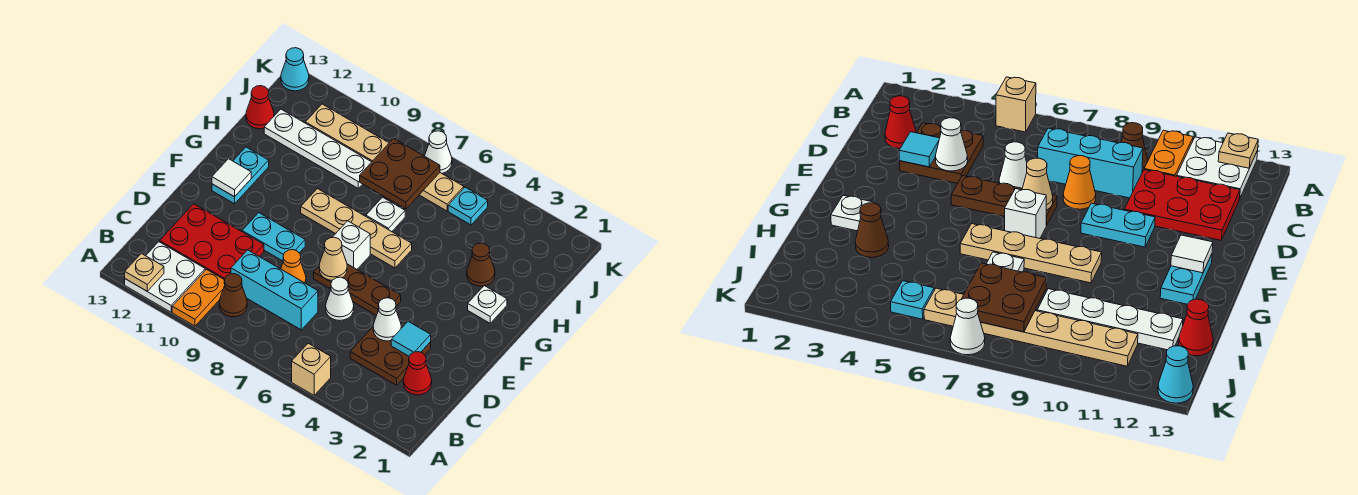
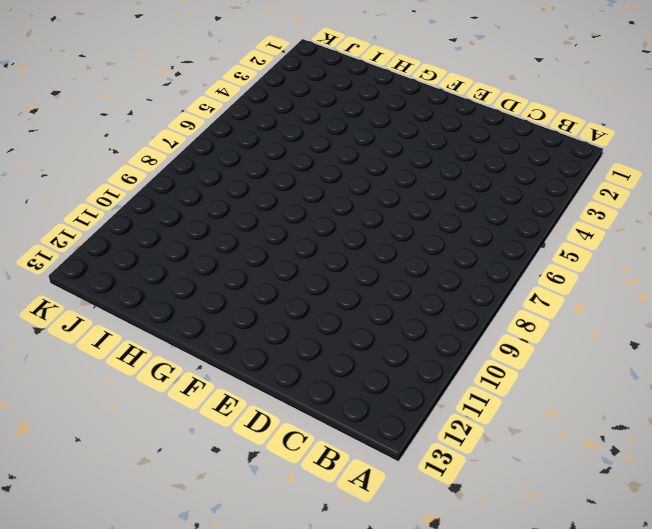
none -> tan brick A5 level 1
none -> orange plate A10:B10 level 1
none -> white plate A11:B12 level 1
none -> brown cone B9 level 1

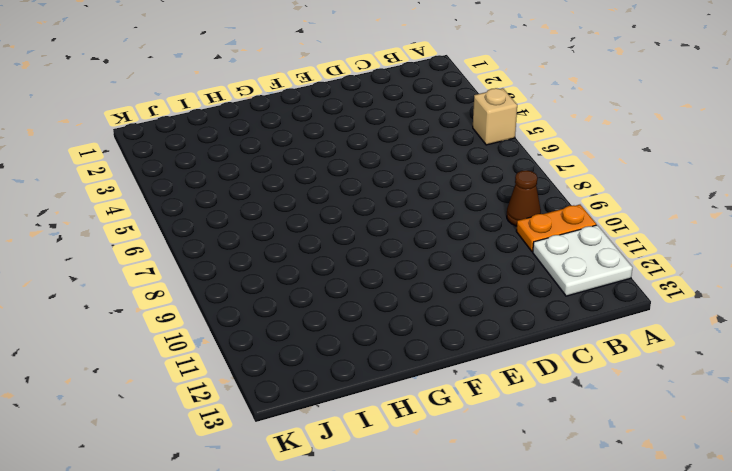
none -> red cone C2 level 1
none -> brown plate C3:D4 level 1
none -> cyan brick C7:C9 level 1
none -> red plate C10:D12 level 1

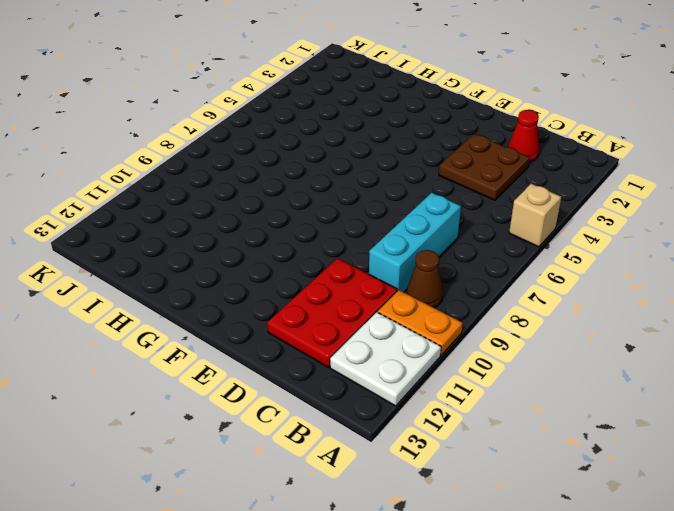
none -> white cone D6 level 1
none -> orange cone D8 level 1
none -> brown plate E5:E7 level 1
none -> cyan plate E9:E10 level 1

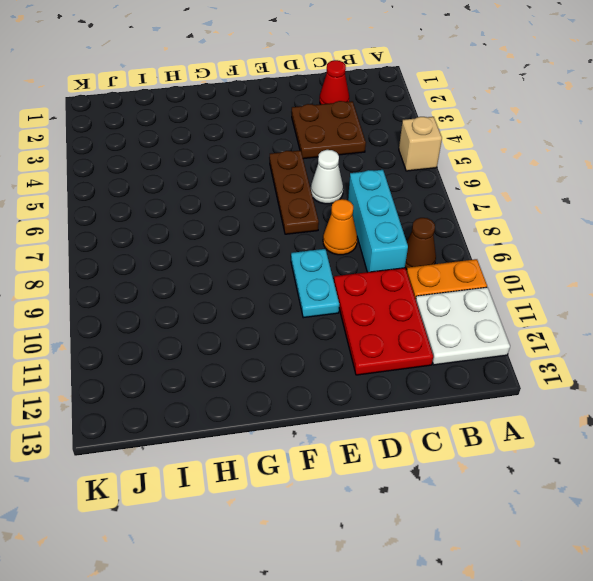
none -> white brick F7 level 1
none -> cyan plate F12:G12 level 1
none -> white plate G2 level 1
none -> tan plate G6:G9 level 1

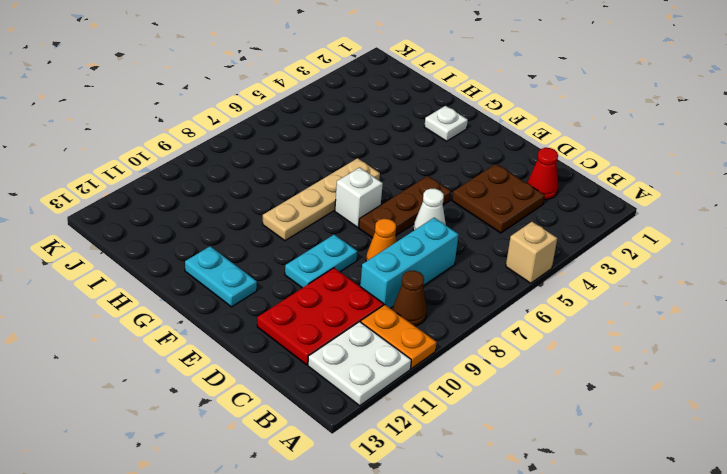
none -> brown cone H3 level 1
none -> white plate H7 level 1
none -> white plate I9:I12 level 1
none -> red cone I13 level 1

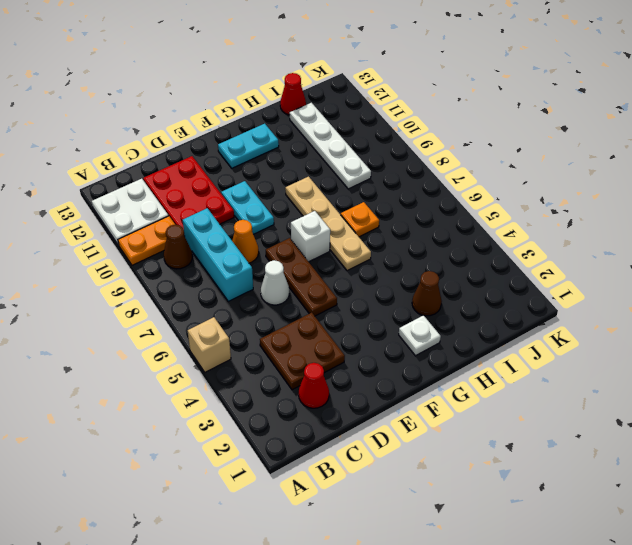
orange plate H7 level 1 -> white plate H7 level 1
none -> cyan plate J5 level 1
none -> tan plate J6:J11 level 1
none -> white cone K7 level 1
none -> cyan cone K13 level 1

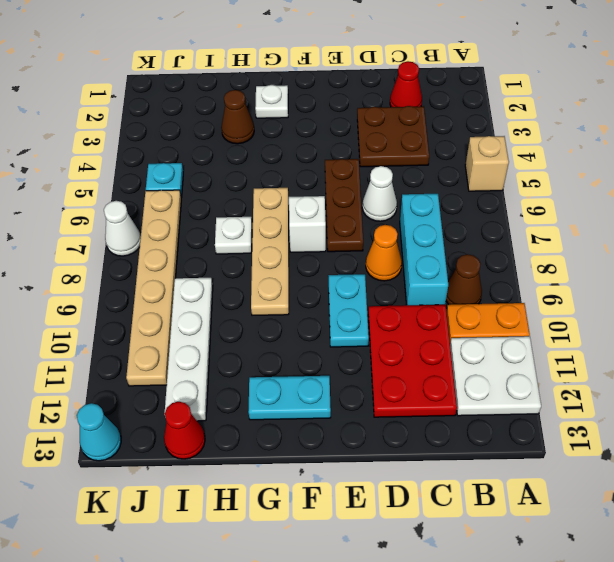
none -> tan plate A12 level 2
none -> cyan tile D3 level 2
none -> white cone D4 level 2
none -> tan cone E7 level 2

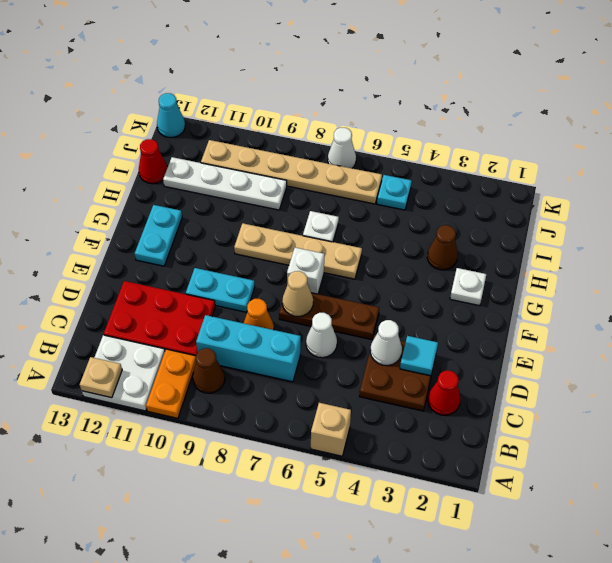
none -> white tile F12 level 2
none -> brown plate I7:J8 level 2

